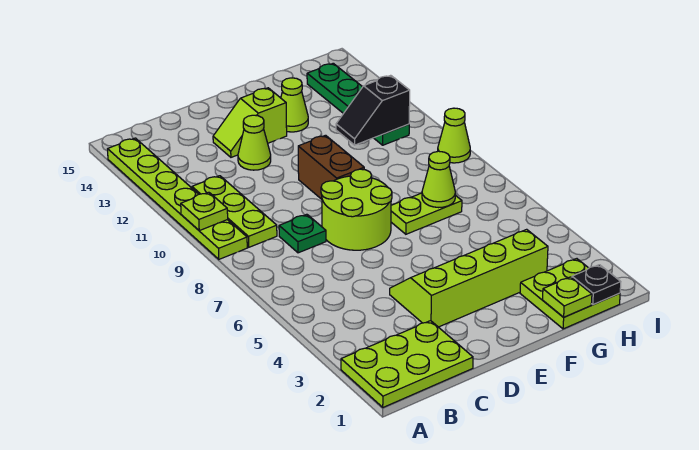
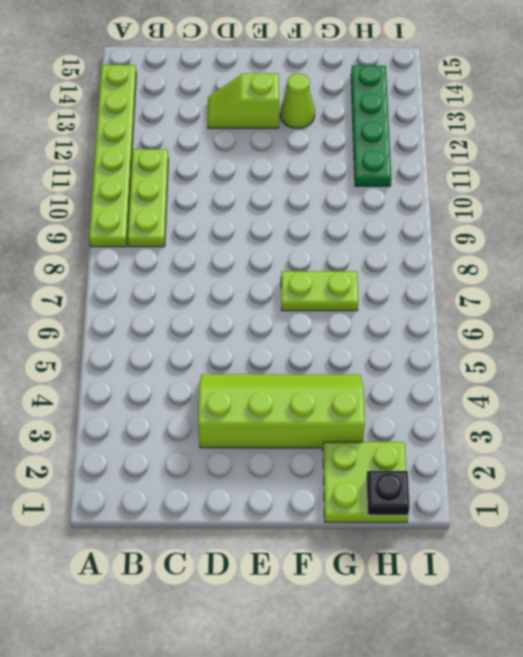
none -> lime plate A1:C2 level 1
none -> green plate C8 level 1
none -> lime round brick D7:E8 level 1

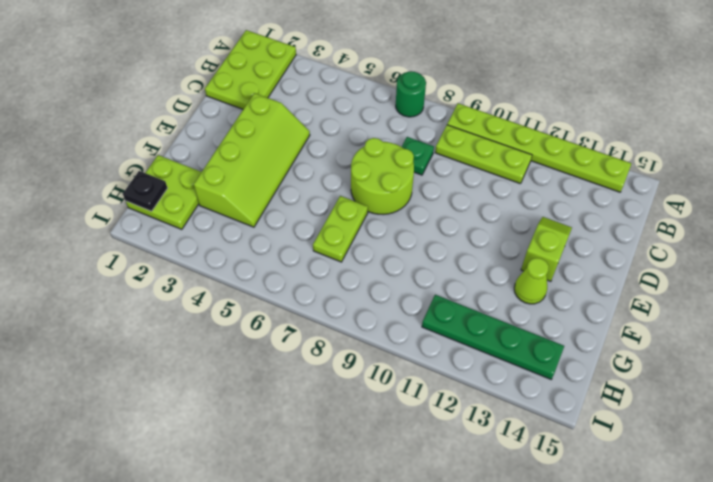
green round brick A7 level 1 -> none
none -> lime cone D12 level 1
none -> brown brick E9:E10 level 1
none -> lime cone I9 level 1

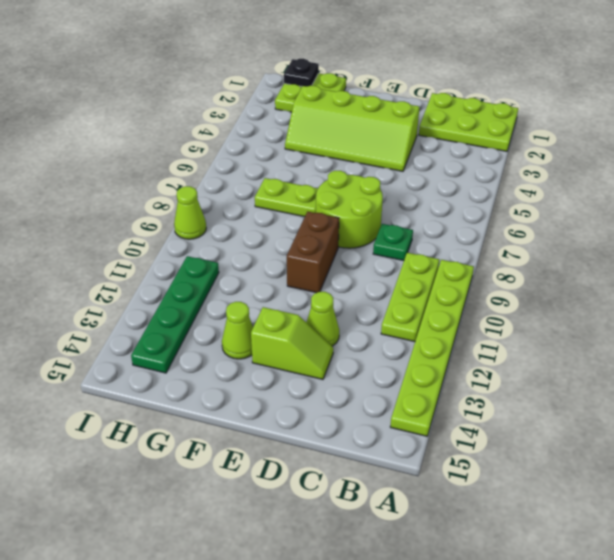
none -> lime plate A10 level 2
none -> lime plate G1 level 2
none -> lime cone G7 level 2

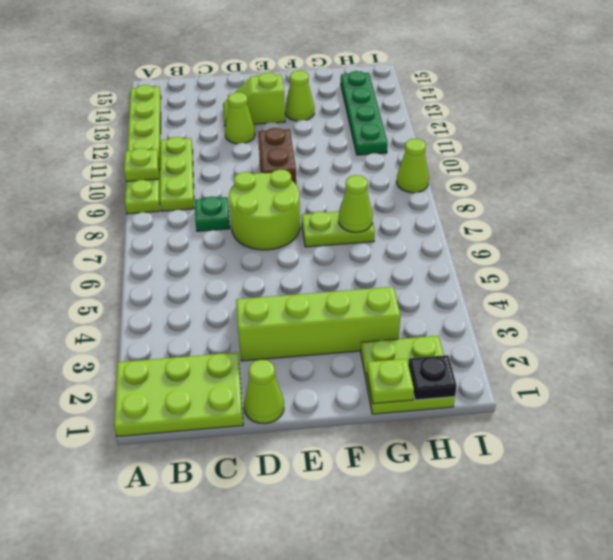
lime cone D1 level 1 -> none
none -> black slope G11:H11 level 2 top H

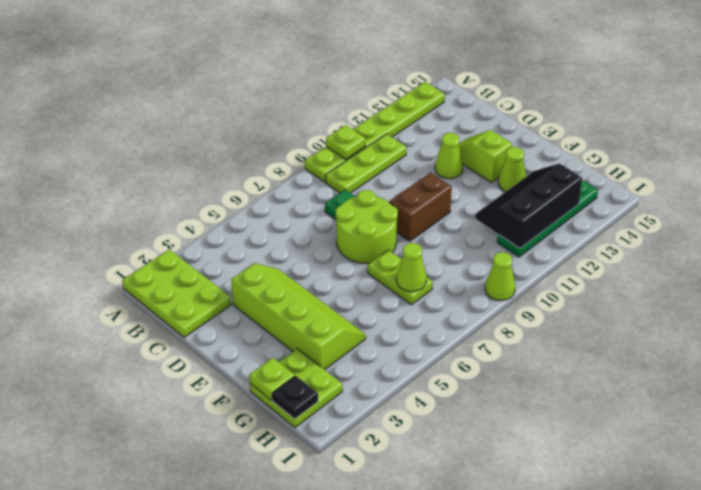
black slope G11:H13 level 2 top H -> black slope G11:H11 level 2 top H

